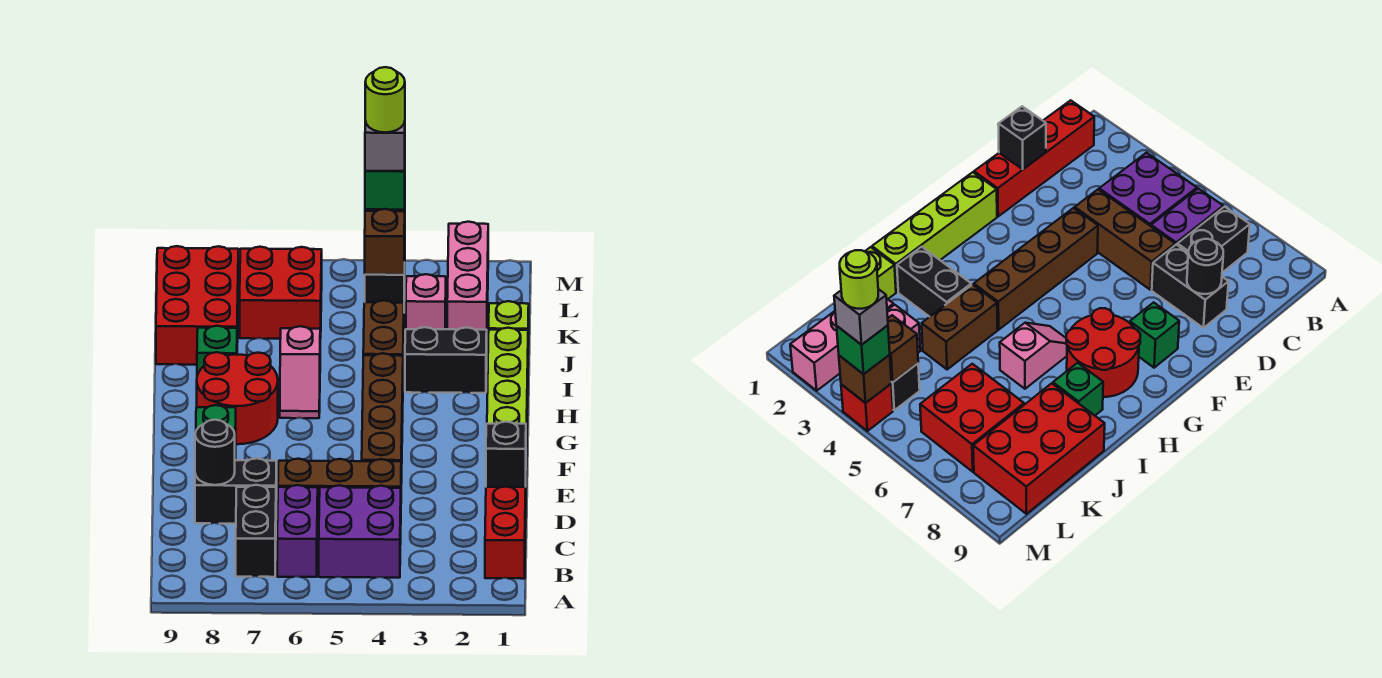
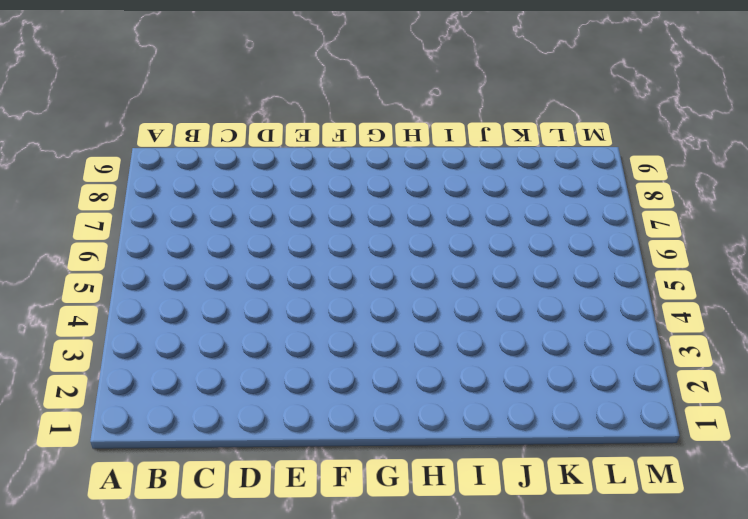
none -> red brick B1:E1 level 1
none -> purple brick B4:C5 level 1
none -> purple brick B6:C6 level 1

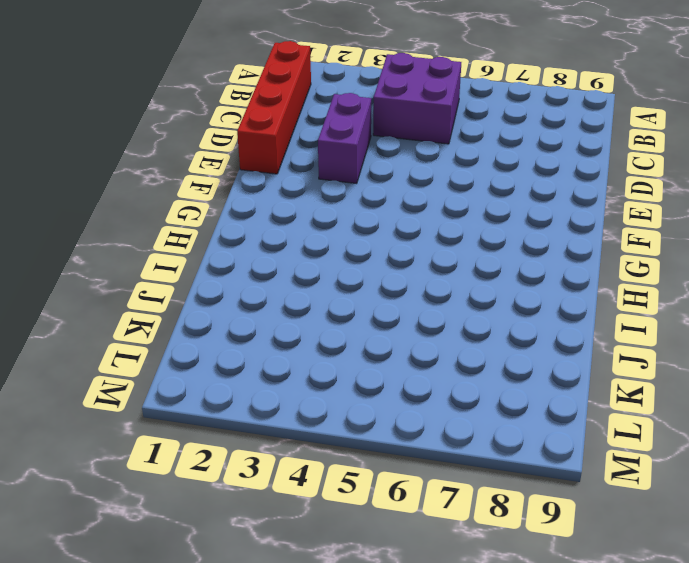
purple brick D3:E3 level 1 -> purple brick B6:C6 level 1
none -> black brick B7:C7 level 1
none -> brown brick D4:D6 level 1
none -> black brick D7:D8 level 1

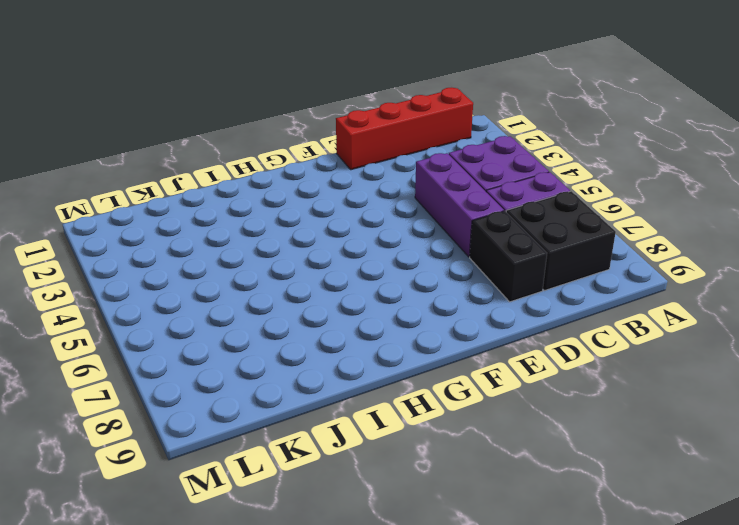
black brick B7:C8 level 1 -> black brick B7:C7 level 1
purple brick D4:D6 level 1 -> brown brick D4:D6 level 1
none -> brown brick E4:H4 level 1
none -> lime brick F1:I1 level 1
none -> green brick F8 level 1

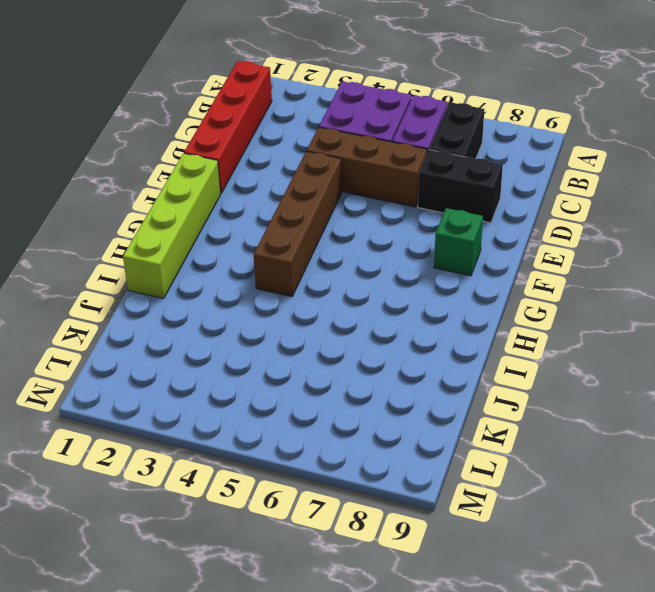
none -> red round brick G7:H8 level 1
none -> pink slope H6:I6 level 1 top I
none -> black brick I2:I3 level 1

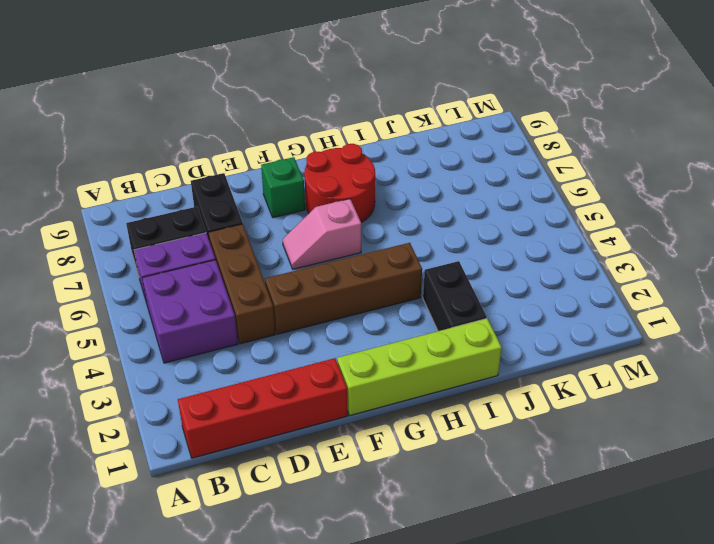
pink slope F6:G6 level 1 top G -> pink slope H6:I6 level 1 top I
none -> brown brick I4:J4 level 1
none -> green brick I8 level 1
none -> lime brick J1 level 1

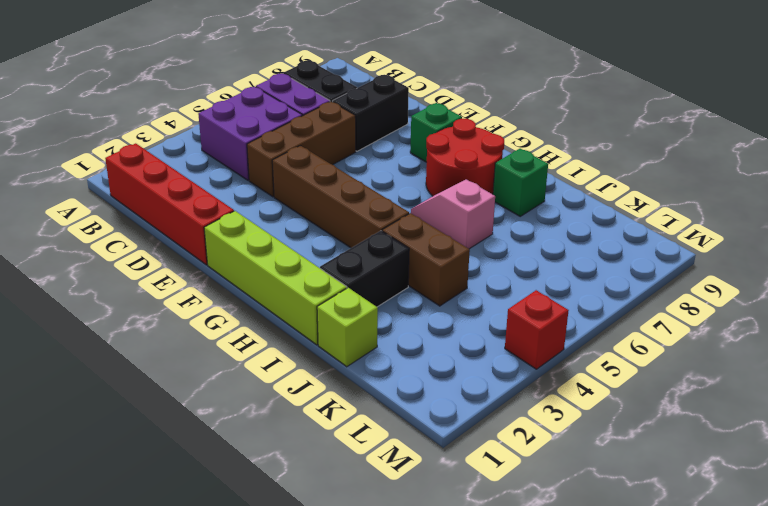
none -> red brick J8:L9 level 1
none -> pink brick K2:M2 level 1
none -> pink brick K3 level 1

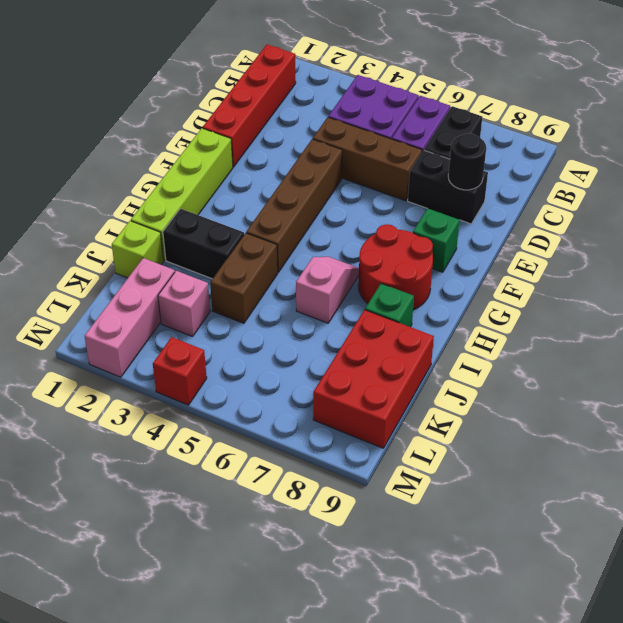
none -> red brick K6:L7 level 1
none -> black brick L4 level 1
none -> black brick D1 level 2

